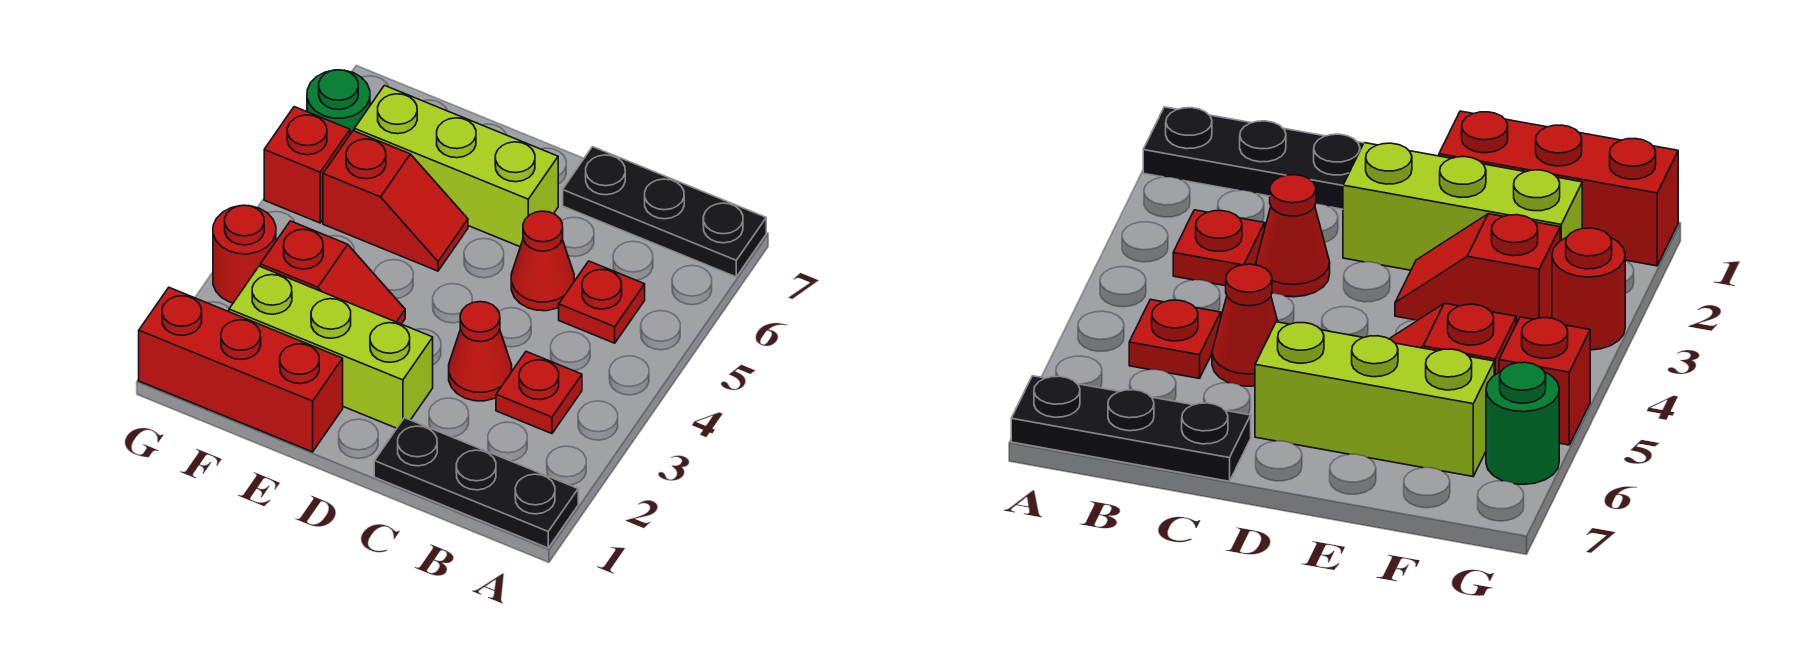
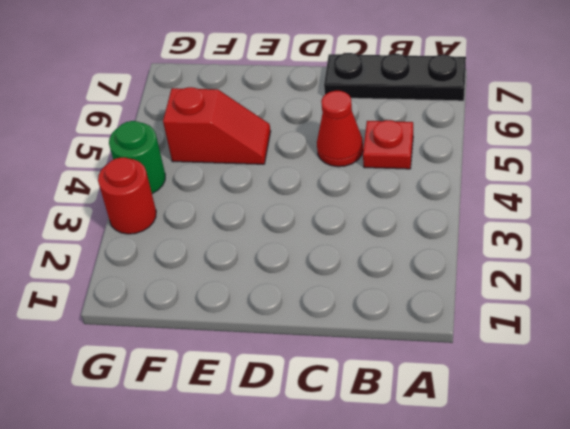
green round brick G4 level 1 -> green round brick G6 level 1
none -> black plate A1:C1 level 1
none -> red plate B3 level 1
none -> red cone C3 level 1

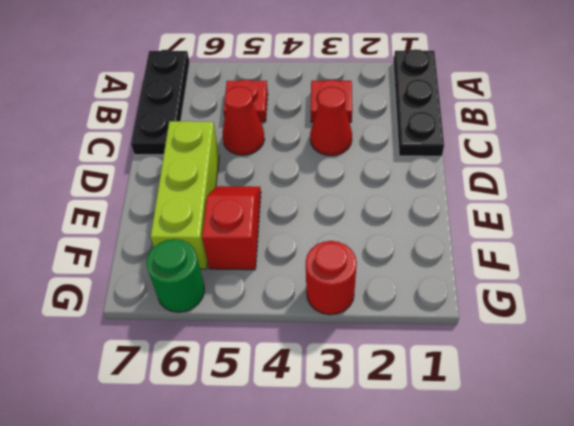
none -> lime brick D2:F2 level 1
none -> red brick E1:G1 level 1
none -> red slope E3:F3 level 1 top F

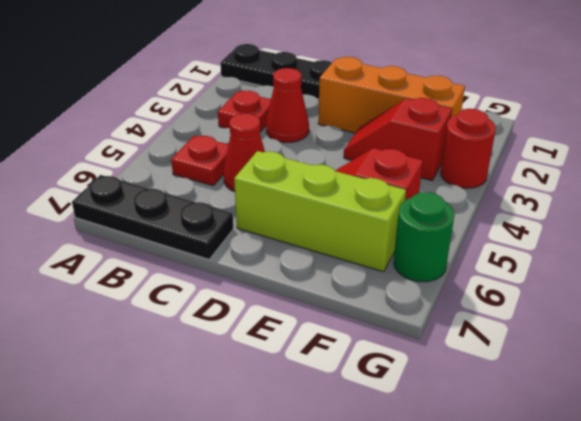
orange brick D2:F2 level 1 -> lime brick D2:F2 level 1
none -> red brick E1:G1 level 1
none -> red brick G5 level 1

